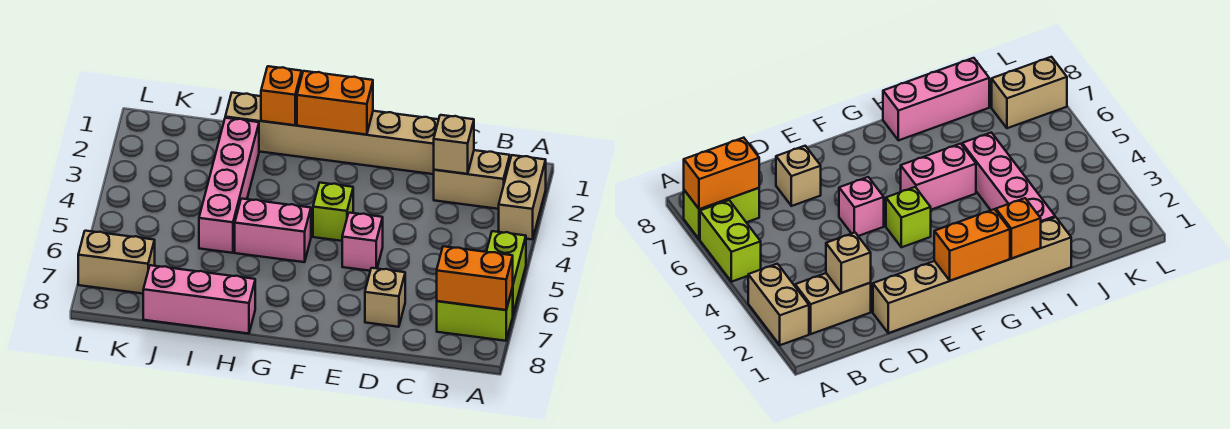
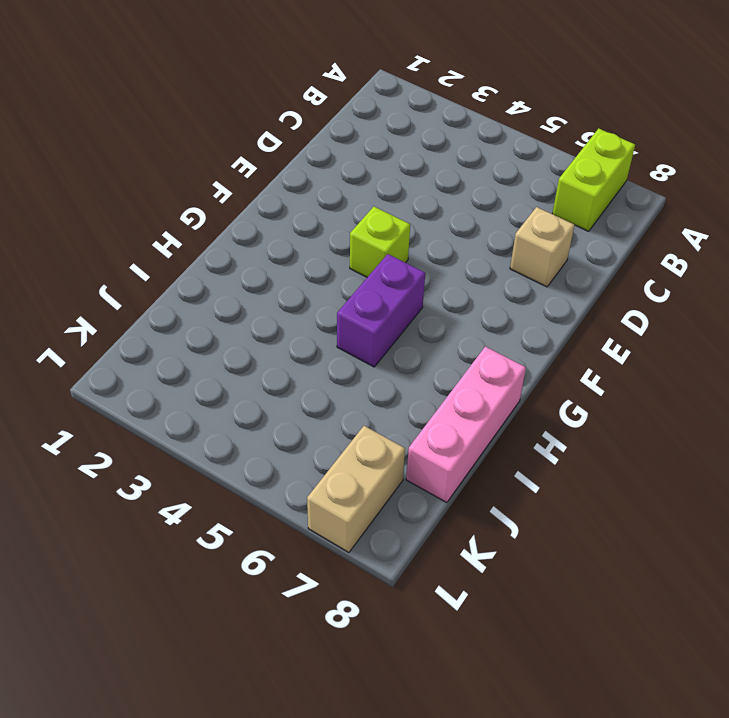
purple brick G5:H5 level 1 -> pink brick G5:H5 level 1
none -> tan brick A2:A3 level 1
none -> lime brick A5:A6 level 1
none -> tan brick B2:C2 level 1

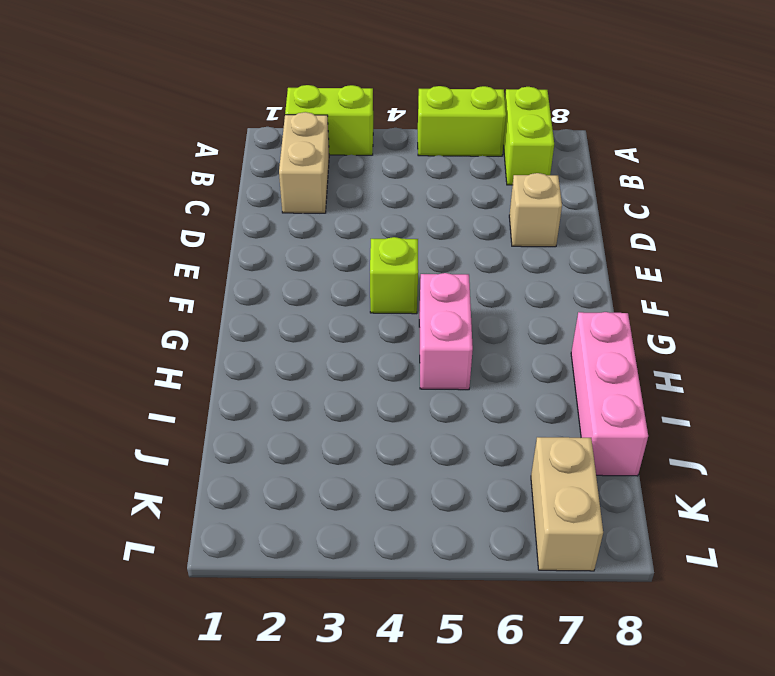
lime brick A2:A3 level 1 -> tan brick A2:A3 level 1
none -> tan brick D1:I1 level 1
none -> pink brick E5 level 1
none -> pink brick I2:I5 level 1

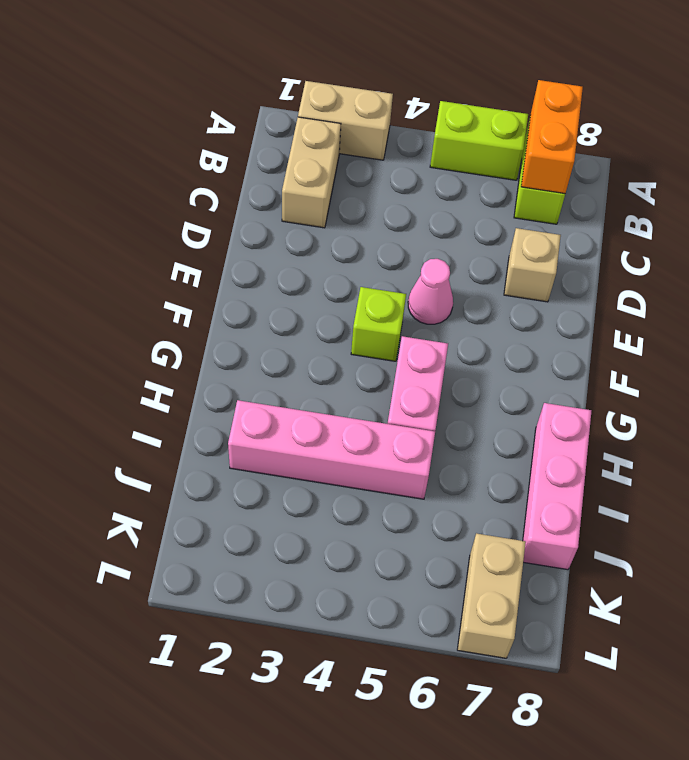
pink cone E5 level 1 -> pink brick E5 level 1
none -> tan brick D1:I1 level 1
none -> tan brick C2 level 2
none -> orange brick F1:G1 level 2

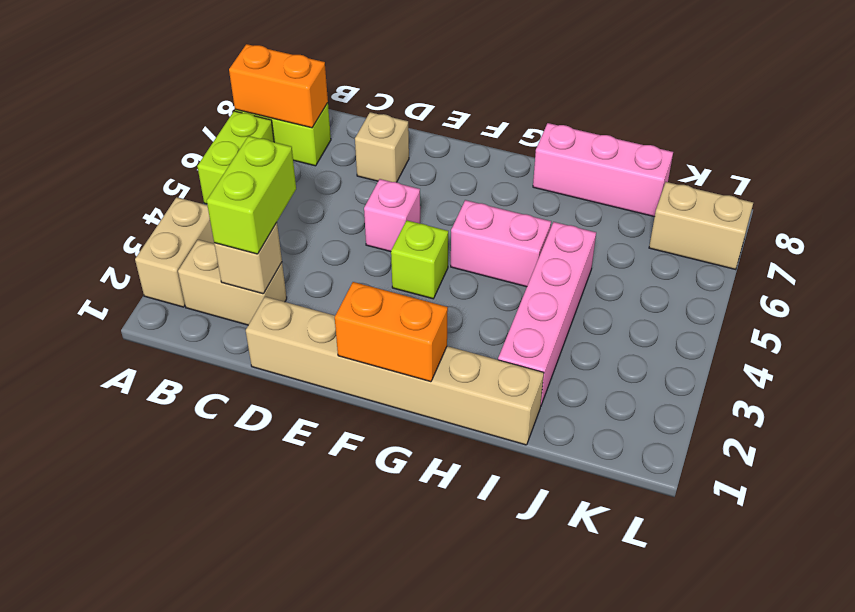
lime brick C2:C3 level 3 -> none
none -> orange brick H1 level 2

